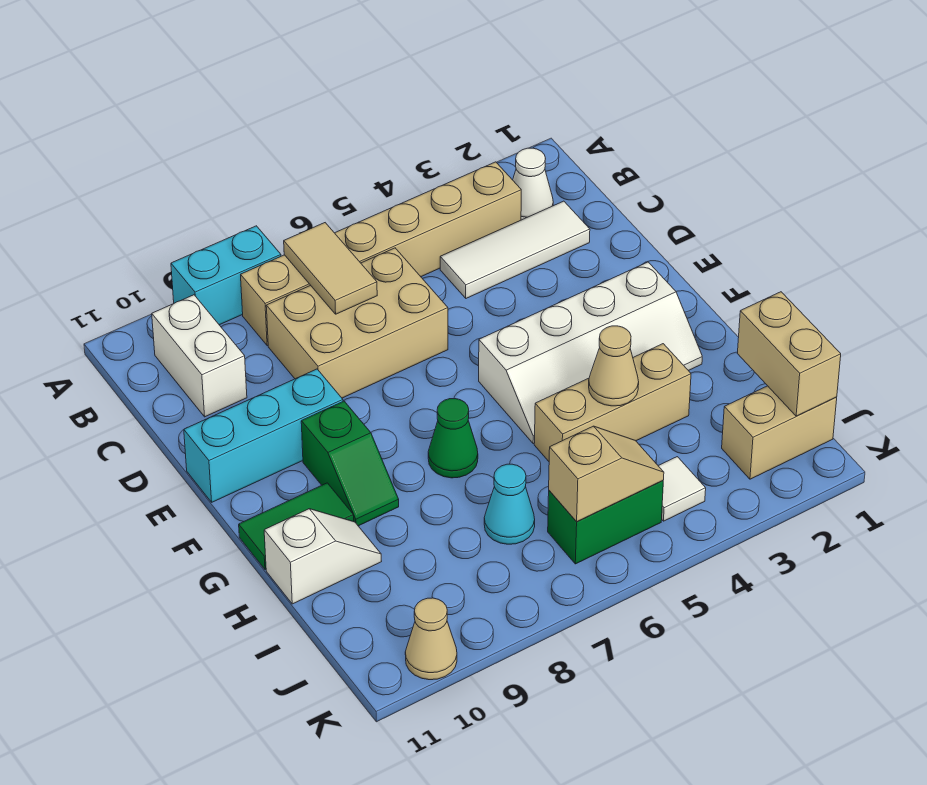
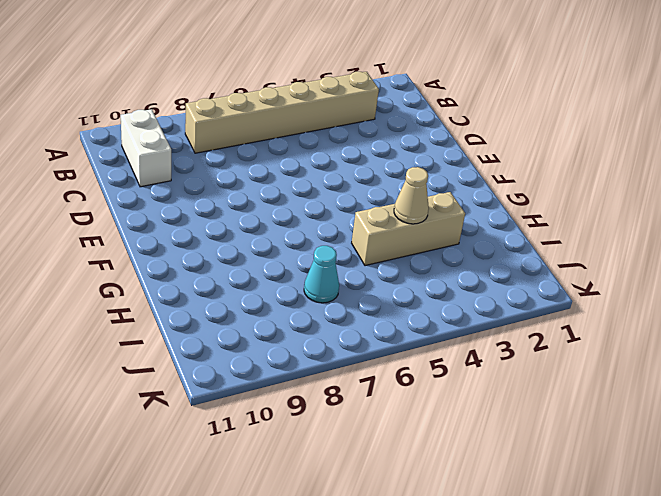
none -> cyan brick A8:A9 level 1
none -> white cone B2 level 1
none -> white tile C2:C4 level 1

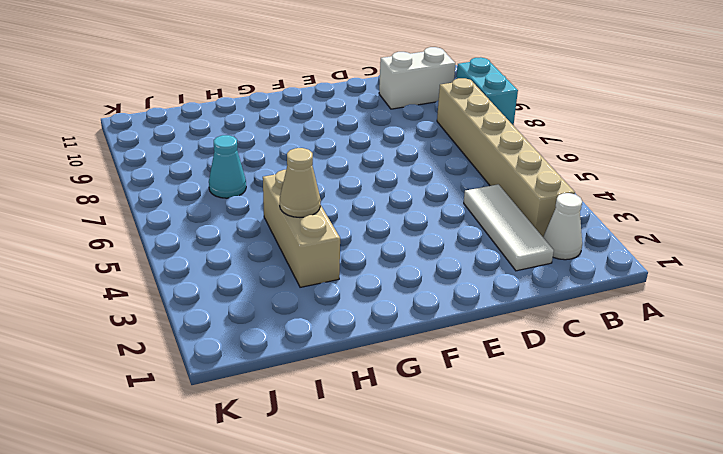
none -> tan brick C6:D8 level 1
none -> cyan brick E9:E11 level 1
none -> white slope F2:G5 level 1 top F

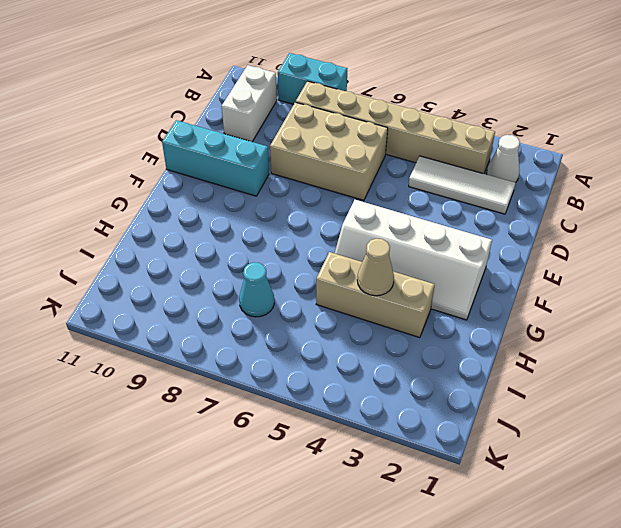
none -> green slope F9:G9 level 1 top F
none -> green cone G7 level 1
none -> green tile G10:G11 level 1

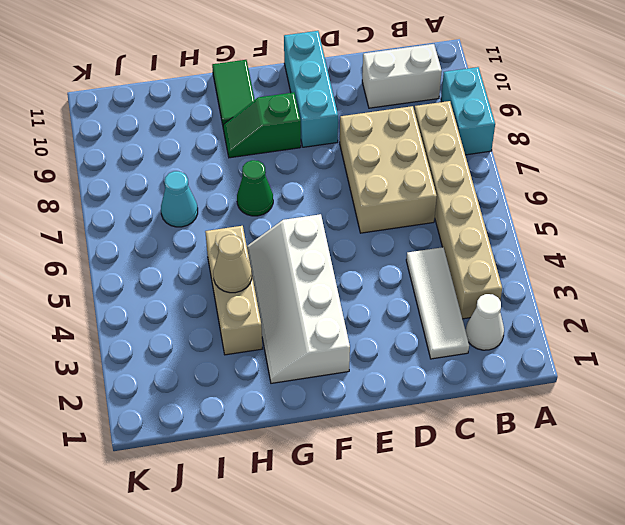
none -> white slope H10:H11 level 1 top 11
none -> tan brick J1:J2 level 1
none -> white tile J4 level 1

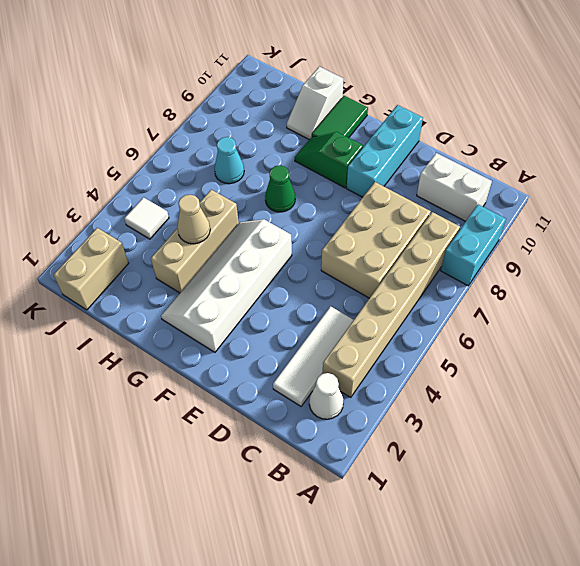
none -> green brick J5:J6 level 1
none -> tan cone K10 level 1
none -> tan tile B7:C7 level 2

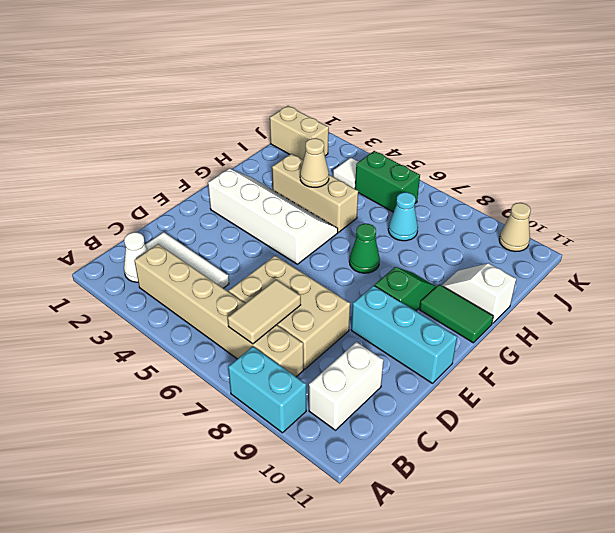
none -> tan brick I1:J1 level 2
none -> tan slope J5:J6 level 2 top 6

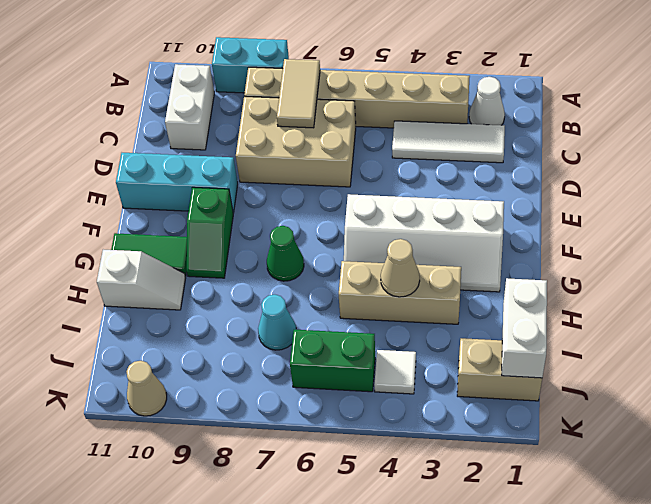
white brick I1:J1 level 2 -> tan brick I1:J1 level 2
none -> tan slope J5:J6 level 2 top 6

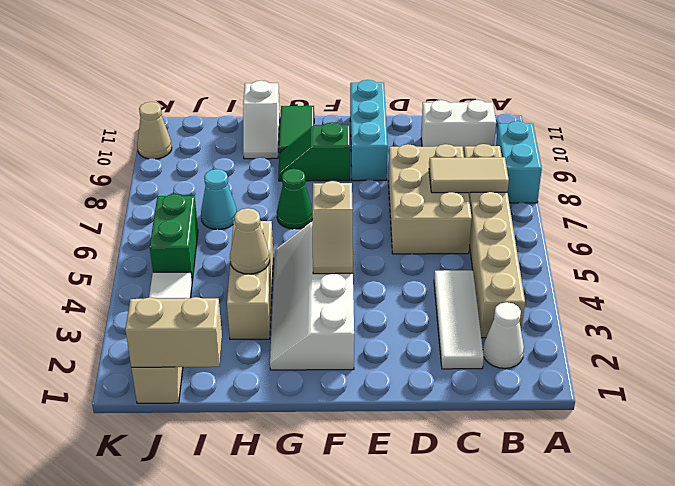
tan slope F4:F5 level 2 top 5 -> tan slope J5:J6 level 2 top 6

